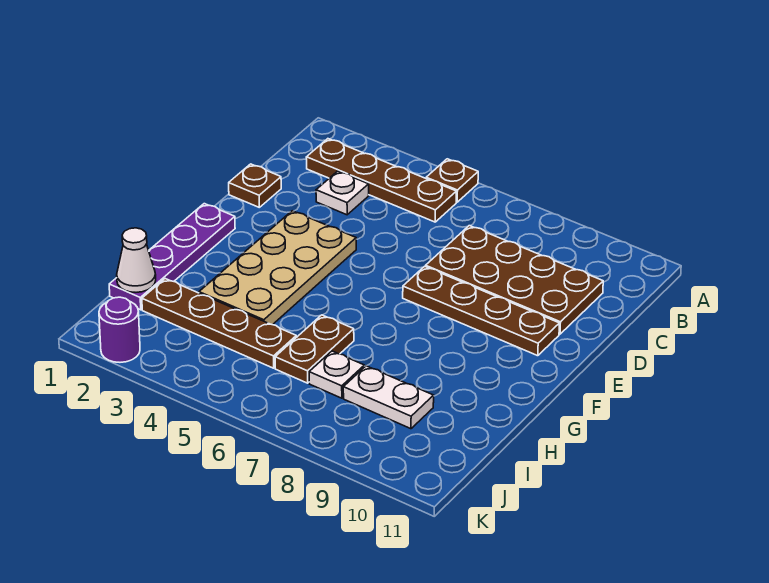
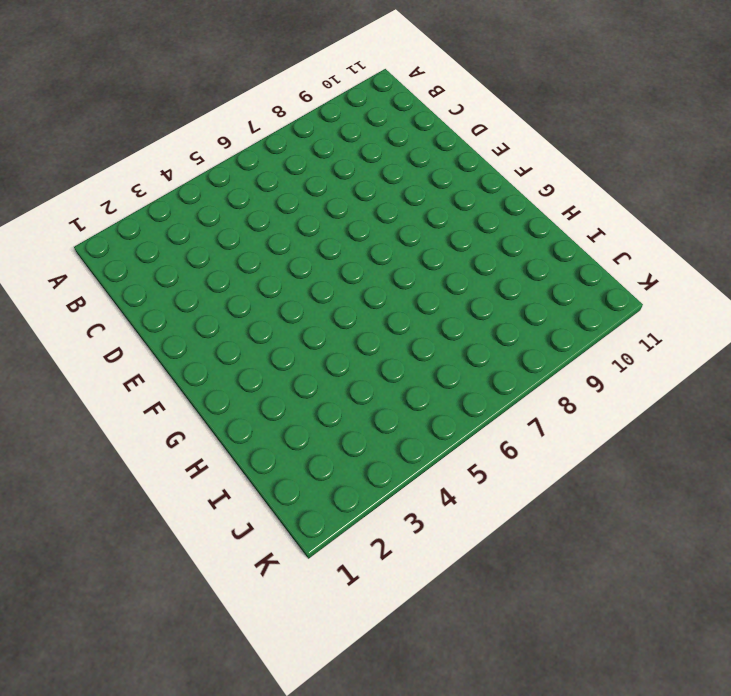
none -> brown plate A5 level 1
none -> brown plate B2:B5 level 1
none -> white plate C3 level 1

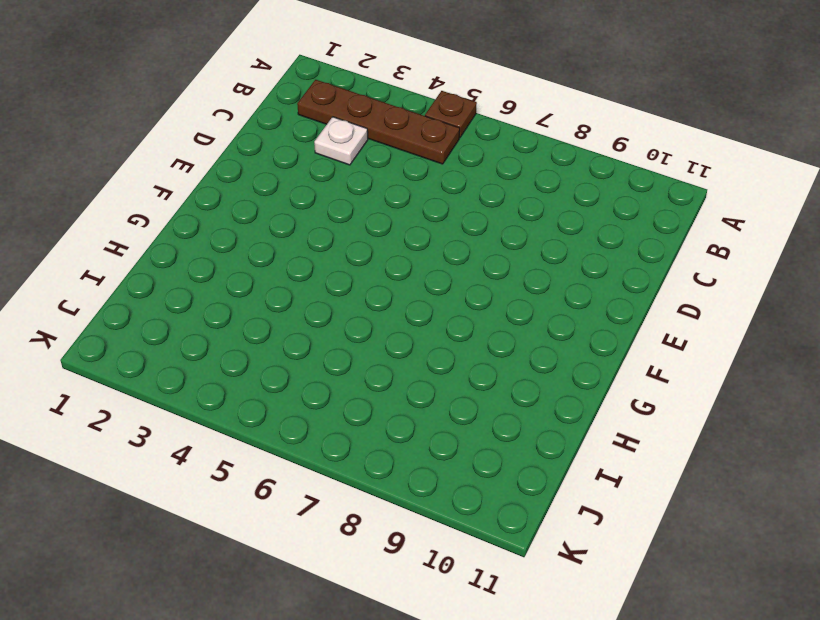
none -> brown plate C7:D10 level 1
none -> brown plate D1 level 1
none -> tan plate E3:H4 level 1

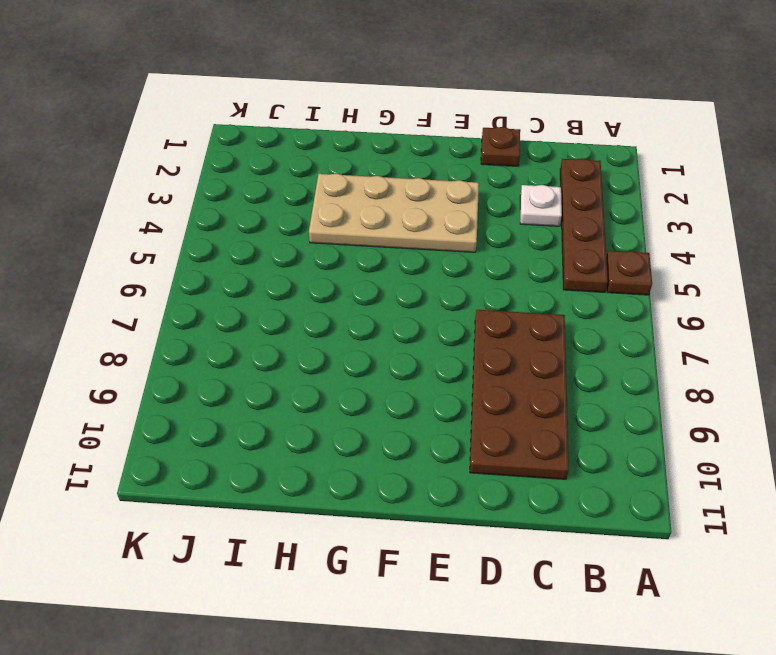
none -> brown plate E7:E10 level 1
none -> purple plate F1:I1 level 1
none -> brown plate H6:I6 level 1

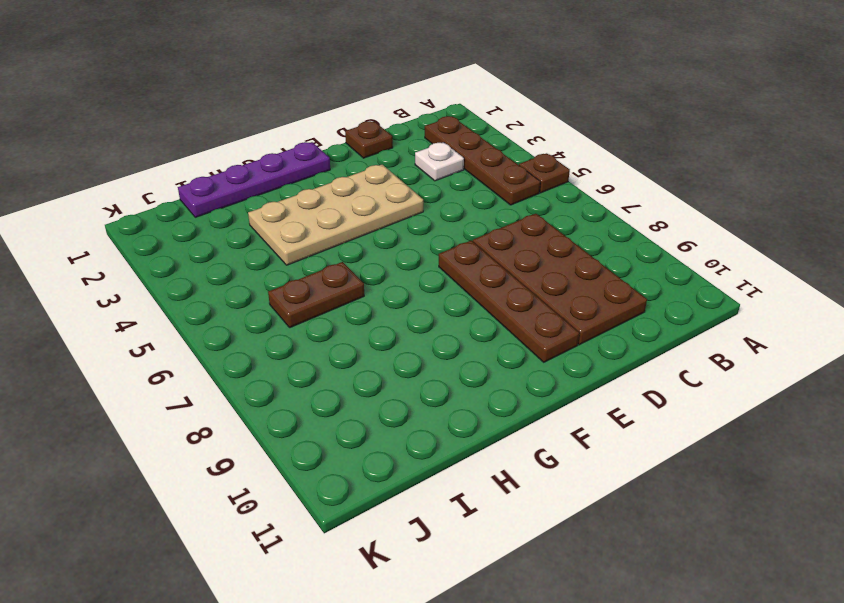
none -> brown plate I2:I5 level 1
none -> white plate I7 level 1
none -> white plate I8:I9 level 1

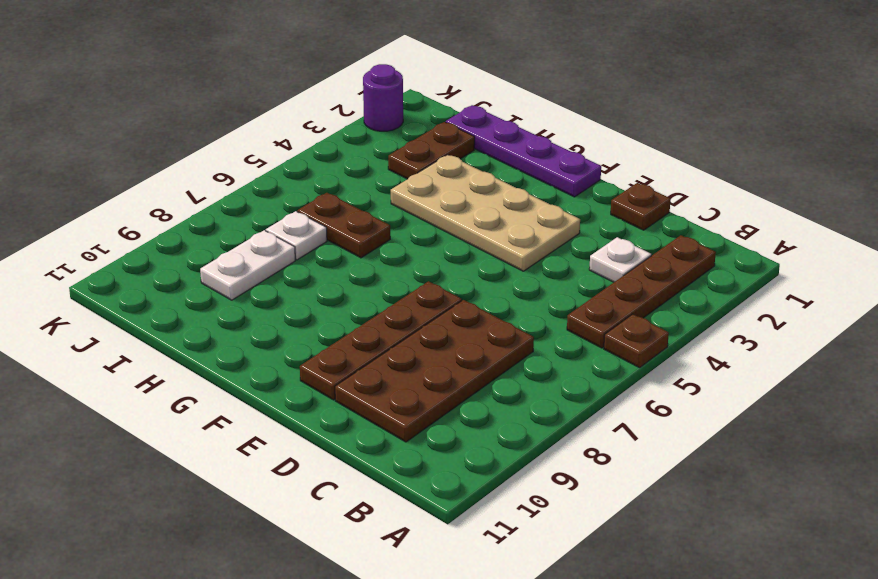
brown plate I2:I3 level 1 -> brown plate I2:I5 level 1
none -> white cone I1 level 2

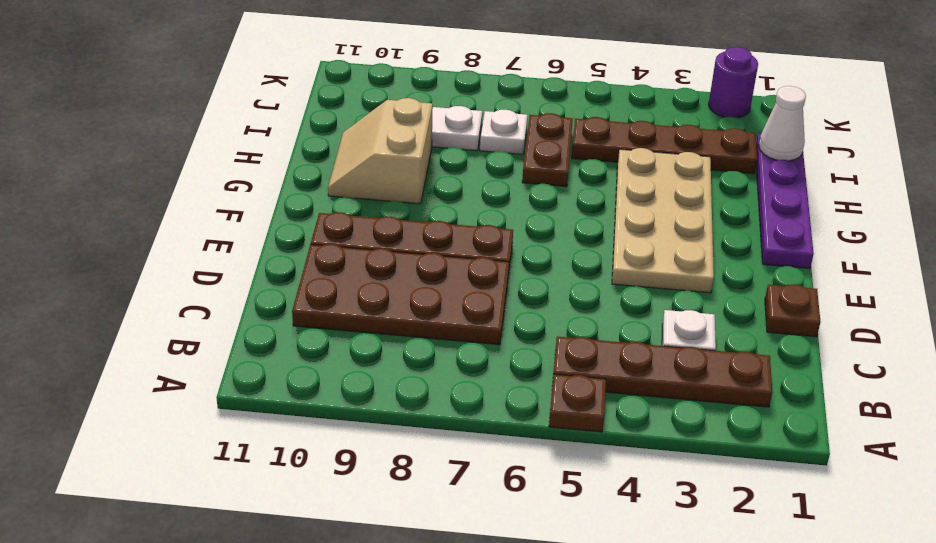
tan slope G9:H10 level 1 top 9 -> none

